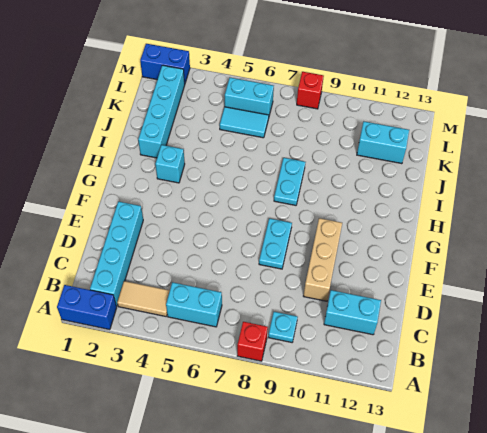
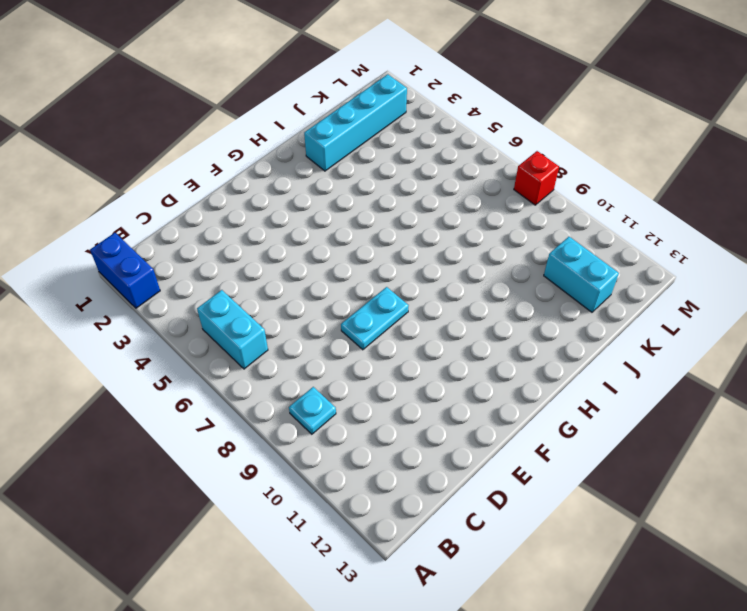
none -> red brick A8 level 1
none -> cyan brick B2:E2 level 1
none -> tan tile B3:B4 level 1

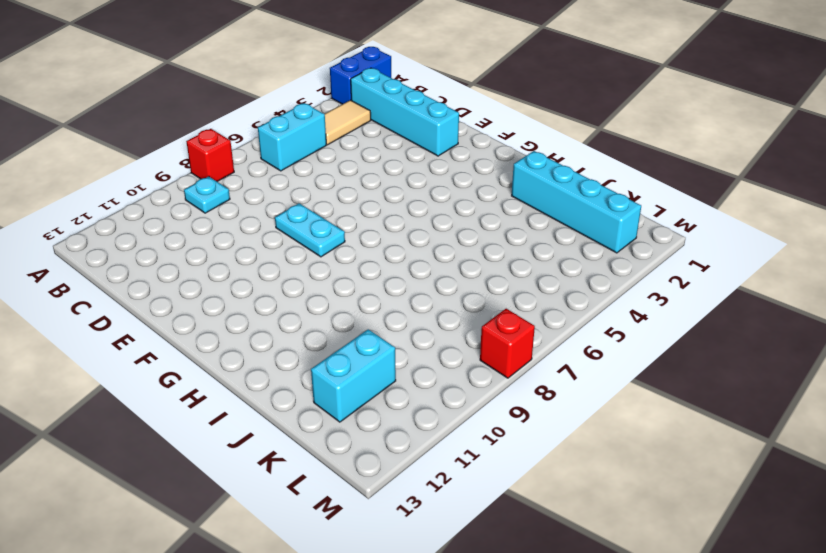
none -> cyan brick C11:C12 level 1
none -> tan brick D10:F10 level 1
none -> cyan brick H3 level 1

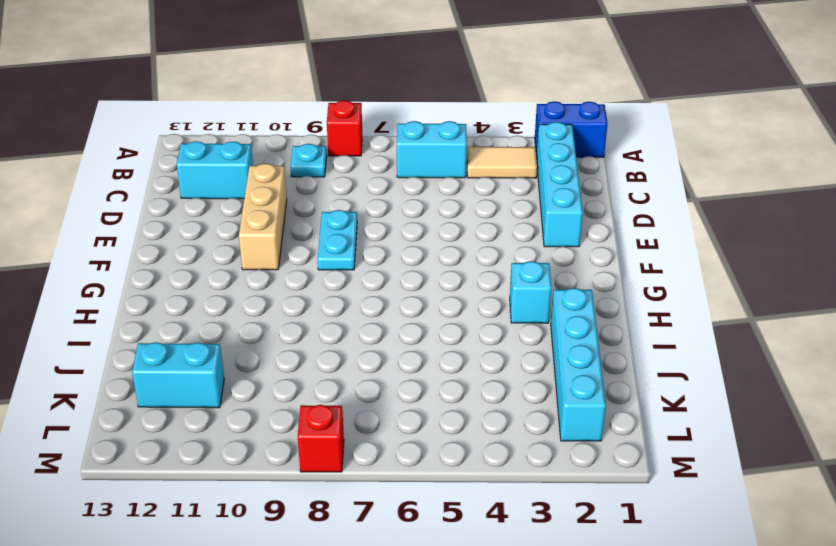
none -> cyan plate H8:I8 level 1
none -> cyan tile K5:K6 level 1
none -> cyan brick L5:L6 level 1

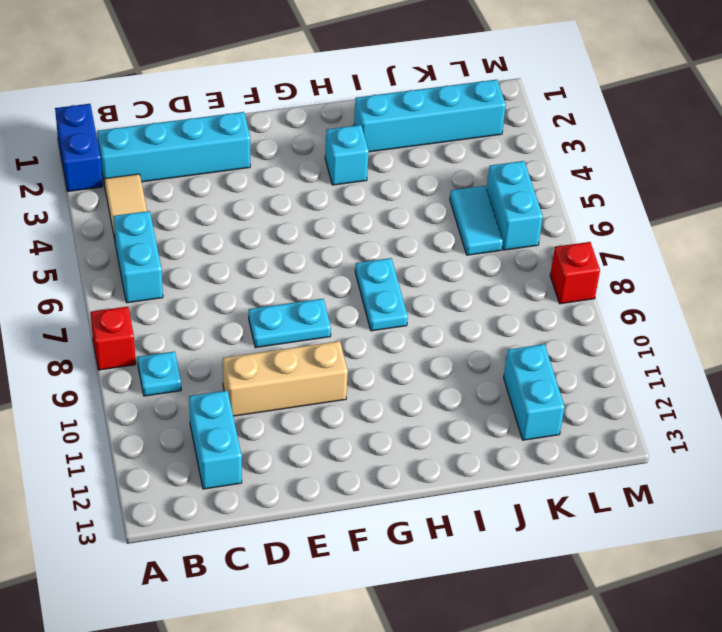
cyan plate H7:H8 level 1 -> cyan plate H8:I8 level 1
none -> blue brick M1:M2 level 1

